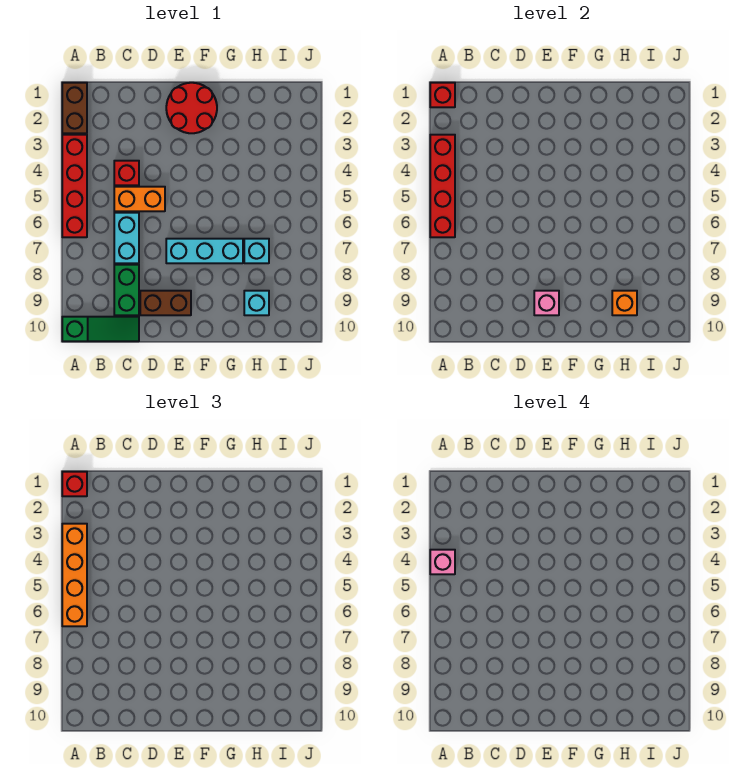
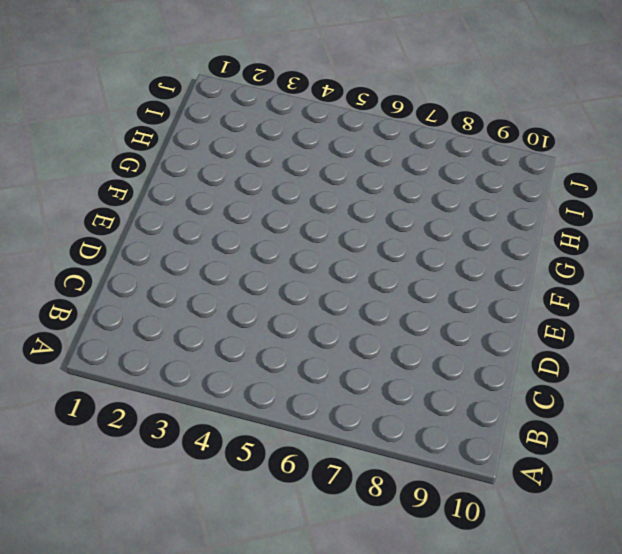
none -> brown brick A1:A2 level 1
none -> red brick A3:A6 level 1
none -> green slope A10:C10 level 1 top A

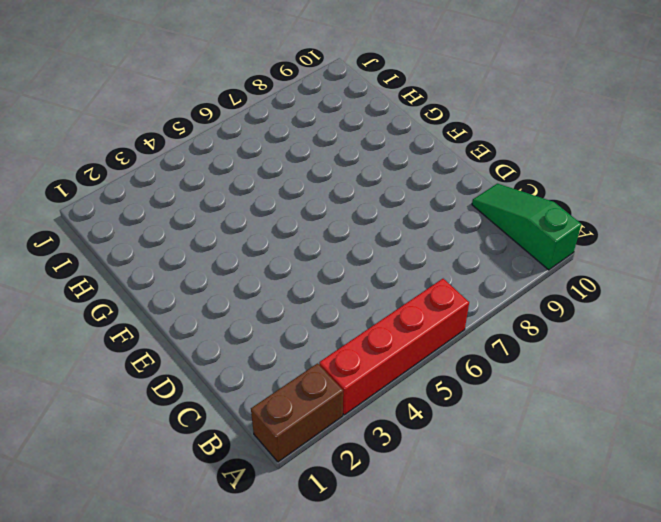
none -> red brick C4 level 1
none -> orange brick C5:D5 level 1
none -> cyan brick C6:C7 level 1

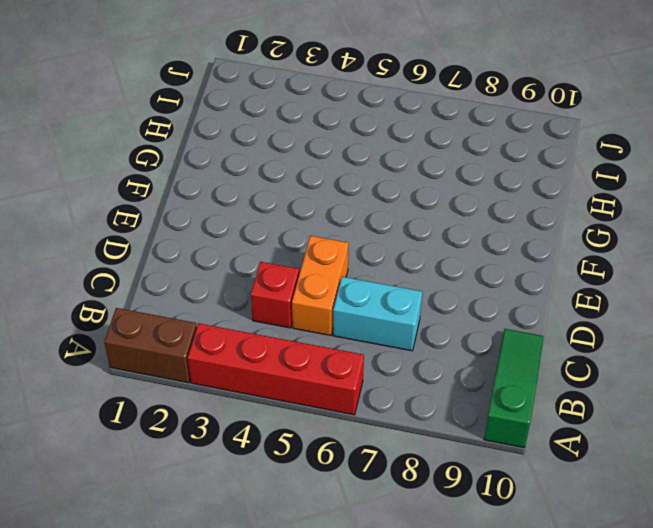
none -> green brick C8:C9 level 1
none -> brown brick D9:E9 level 1
none -> red round brick E1:F2 level 1

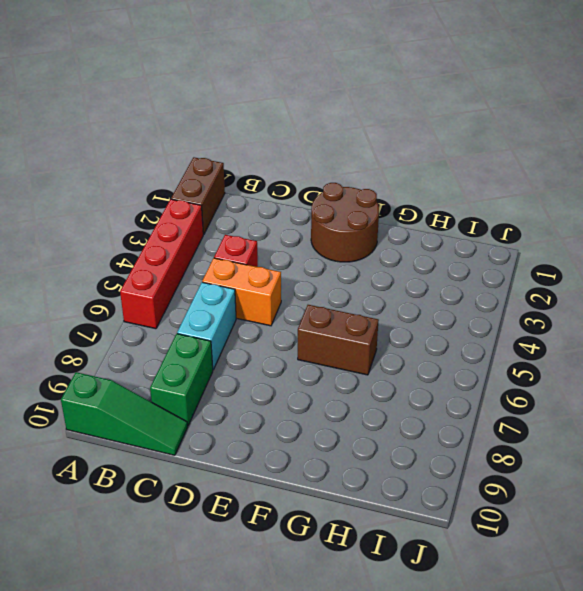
brown round brick E1:F2 level 1 -> red round brick E1:F2 level 1
brown brick F6:G6 level 1 -> brown brick D9:E9 level 1
none -> cyan brick E7:G7 level 1
none -> cyan brick H7 level 1
none -> cyan brick H9 level 1

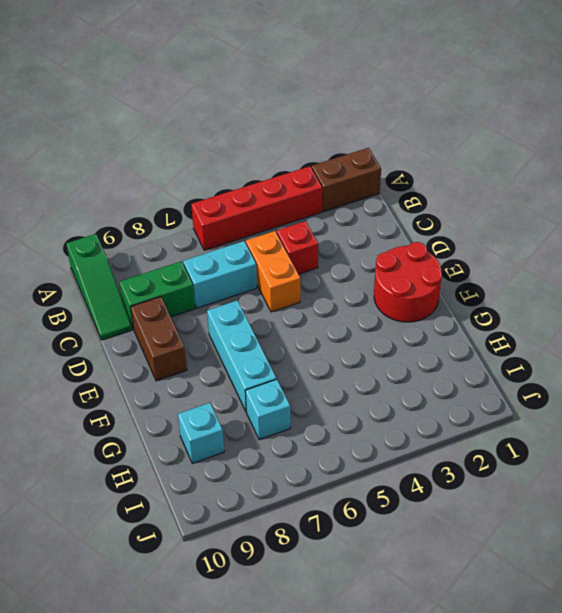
none -> red brick A1 level 2
none -> red brick A3:A6 level 2
none -> pink brick E9 level 2

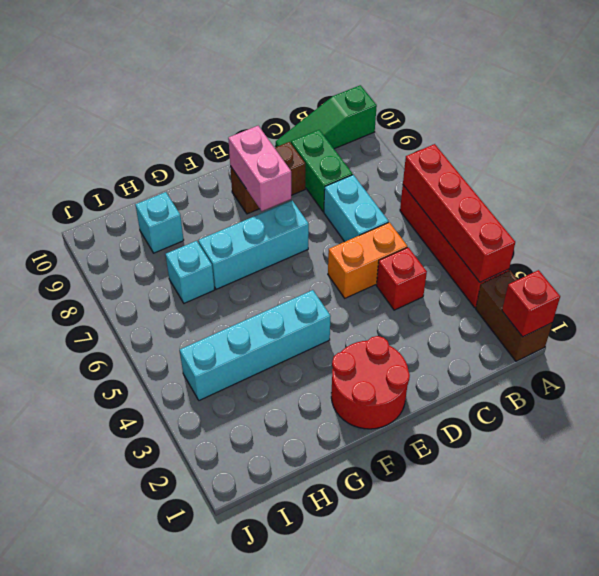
pink brick E8:E9 level 2 -> pink brick E9 level 2
cyan brick F4:I4 level 1 -> none
none -> orange brick H9 level 2
none -> red brick A1 level 3
none -> orange brick A3:A6 level 3

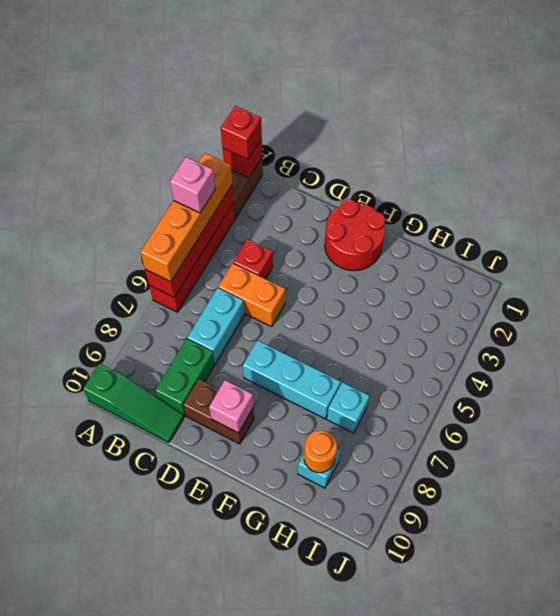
orange round brick H9 level 2 -> orange brick H9 level 2

